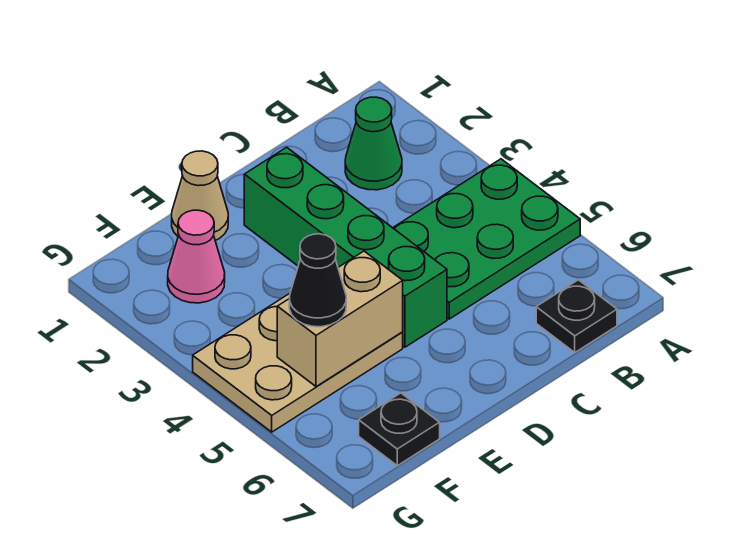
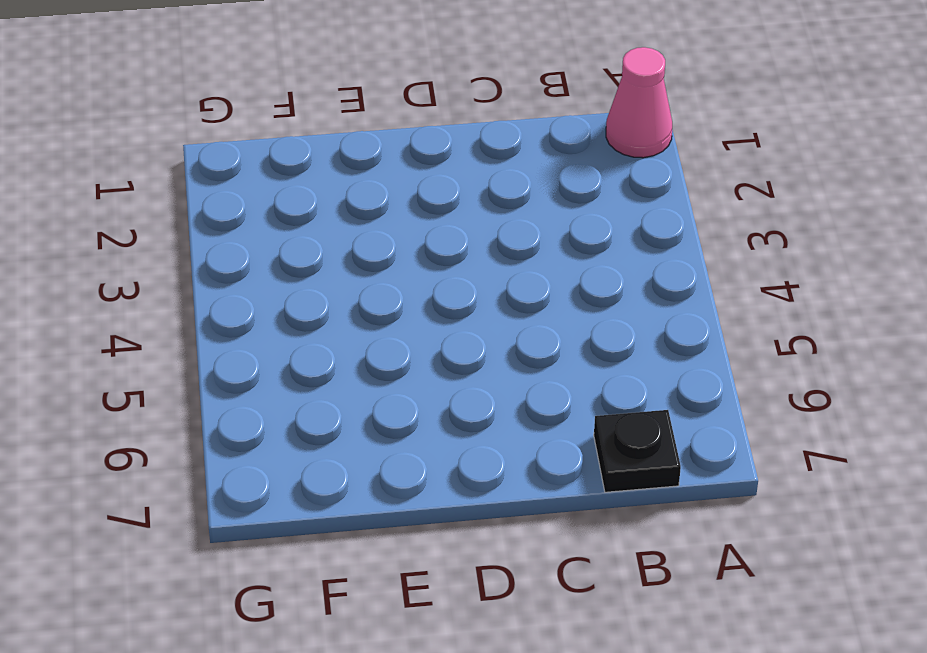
pink cone A1 level 1 -> pink cone F2 level 1
none -> green plate A4:C5 level 1
none -> green cone B2 level 1

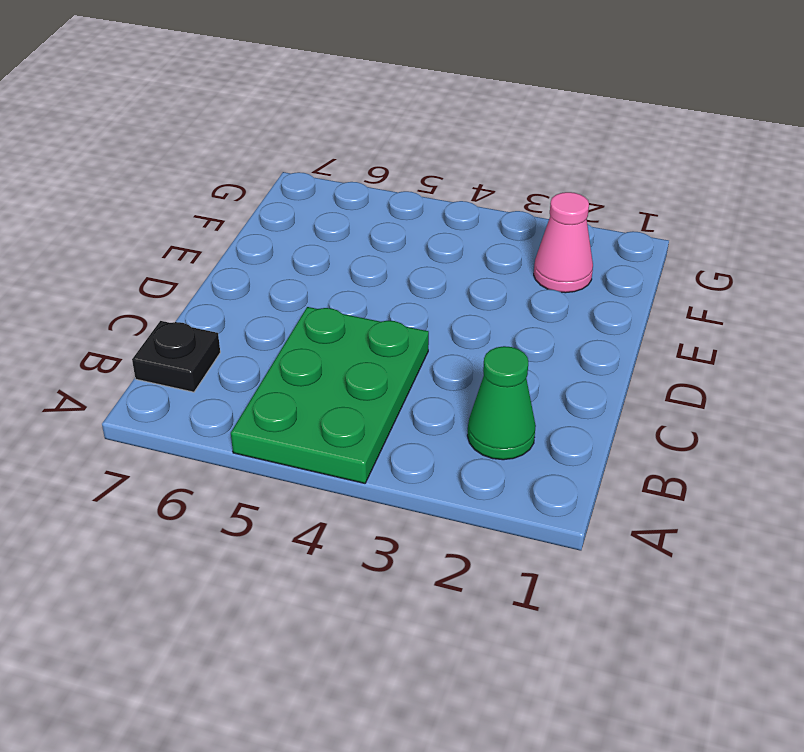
none -> green brick D2:D5 level 1
none -> tan cone E1 level 1

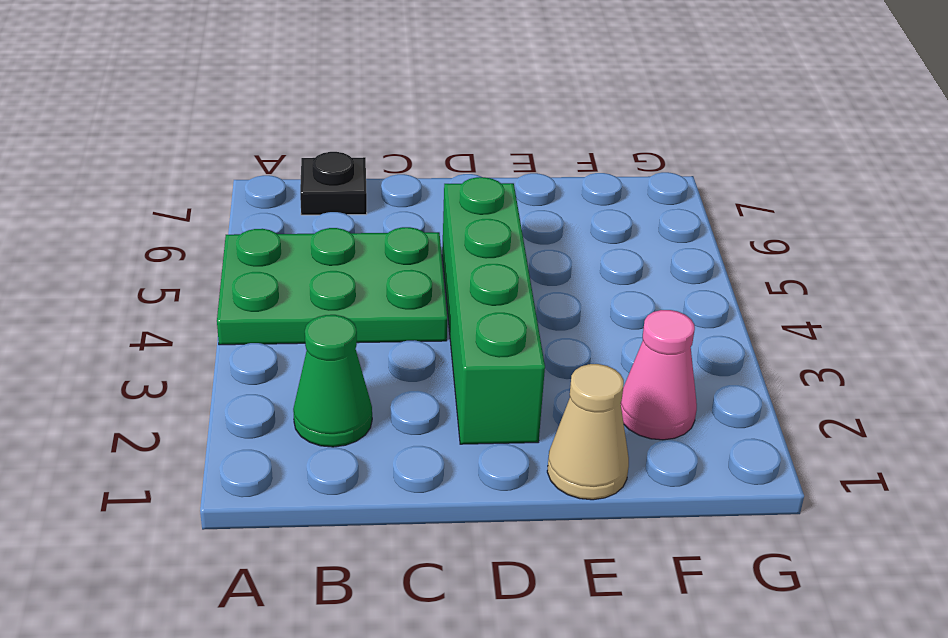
none -> tan plate E4:G5 level 1
none -> black plate F7 level 1

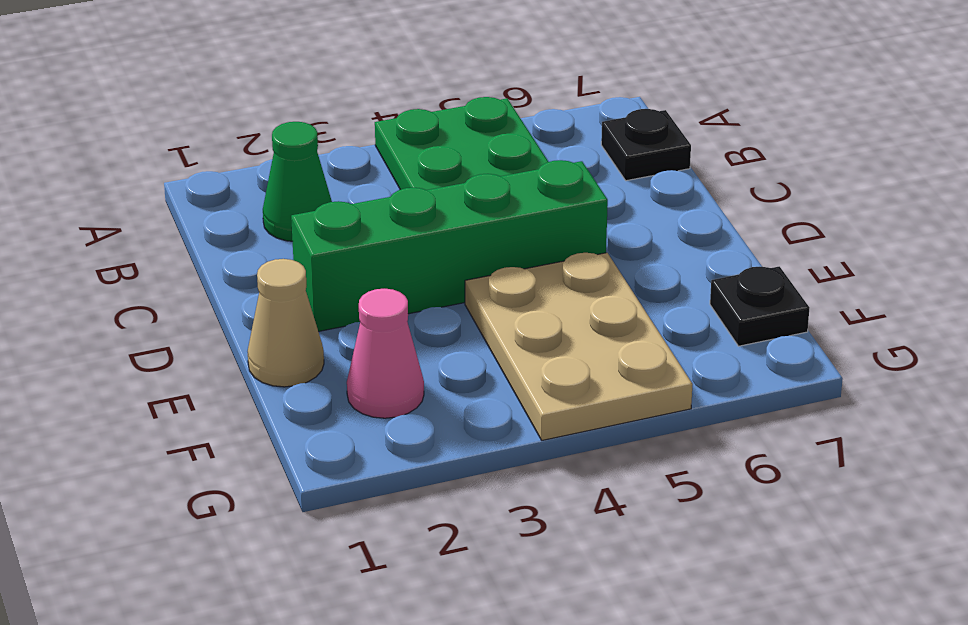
none -> tan brick E5:F5 level 2
none -> black cone F5 level 3

